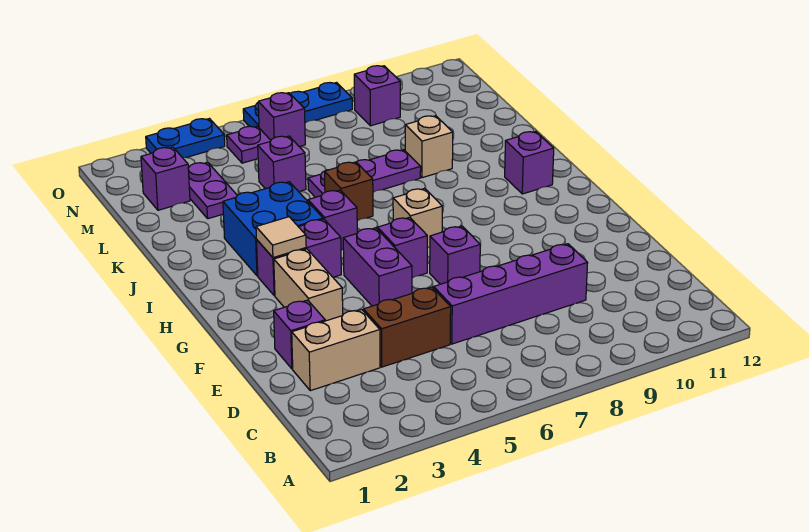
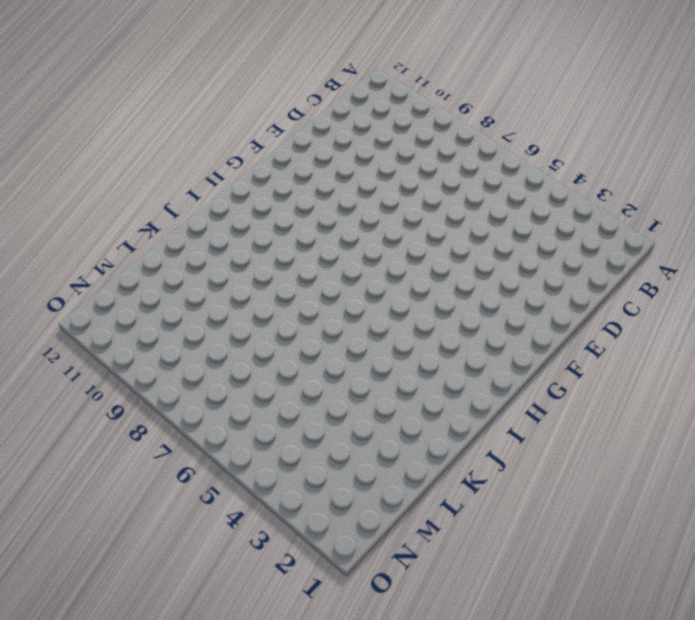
none -> tan brick D2:D3 level 1
none -> brown brick D4:D5 level 1
none -> purple brick D6:D9 level 1

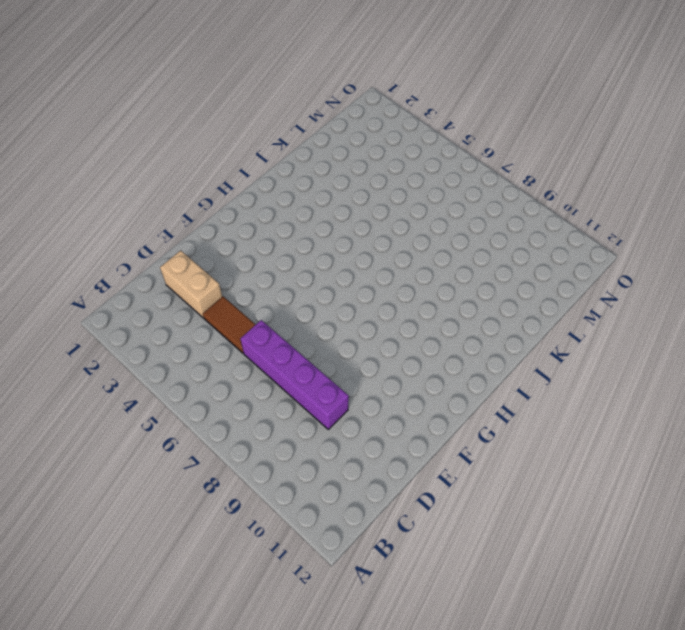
brown tile D4:D5 level 1 -> brown brick D4:D5 level 1
none -> purple brick E2 level 1
none -> tan brick F3:G3 level 1
none -> purple brick F5:G5 level 1

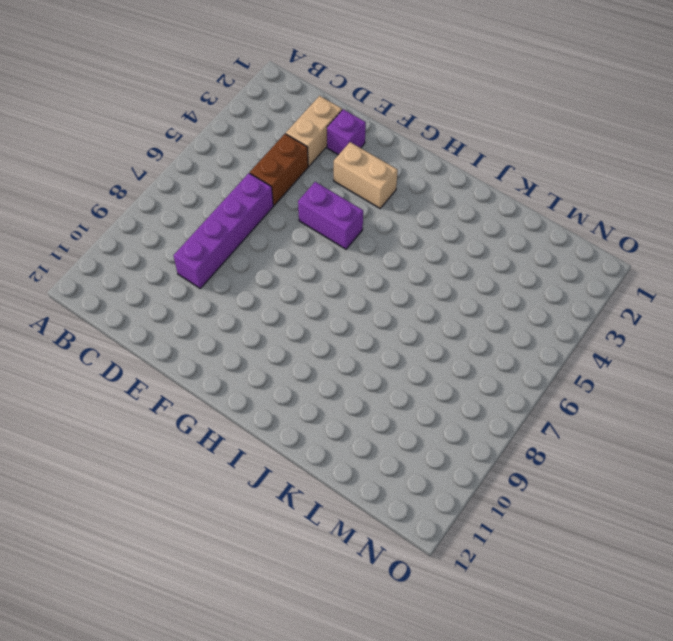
none -> purple brick F7 level 1
none -> purple brick G6 level 1
none -> purple brick H3:H4 level 1

